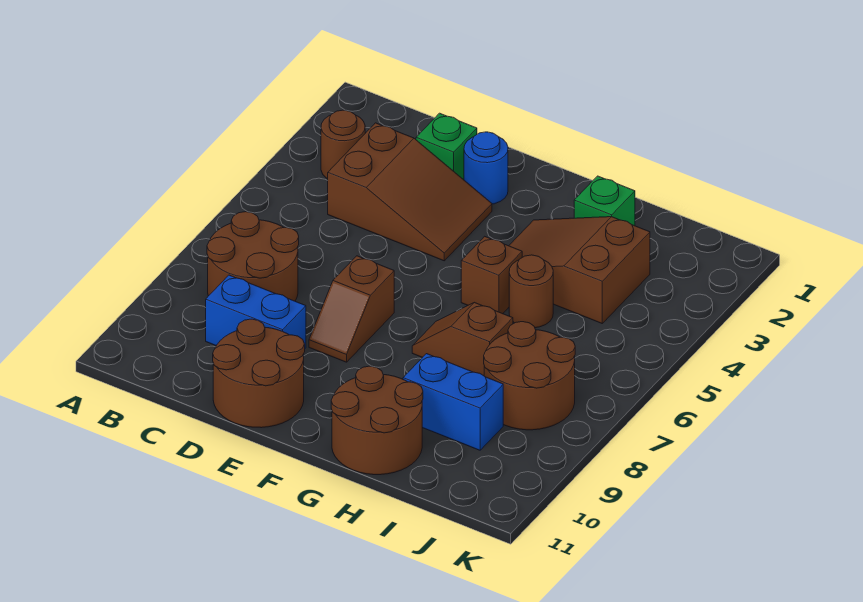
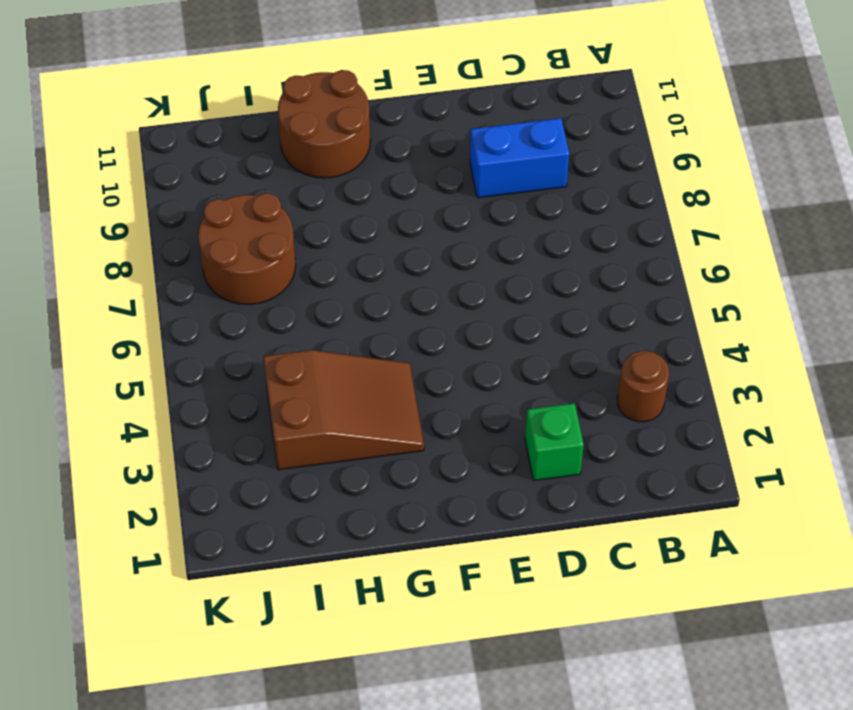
none -> brown round brick B7:C8 level 1
none -> brown slope C3:E4 level 1 top C
none -> brown round brick D10:E11 level 1

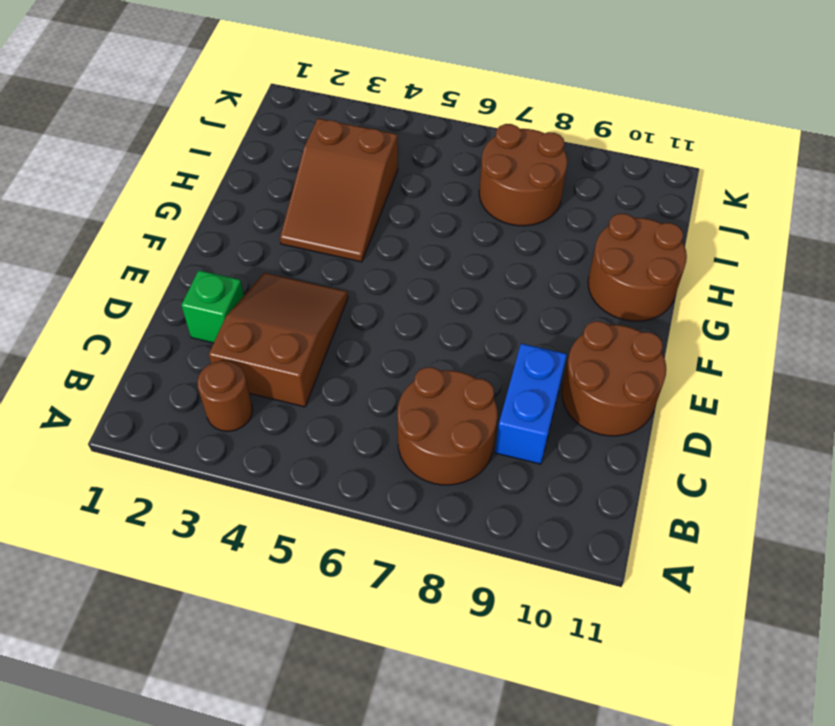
none -> blue round brick E2 level 1
none -> brown slope E7:E8 level 1 top 7
none -> brown brick G5 level 1

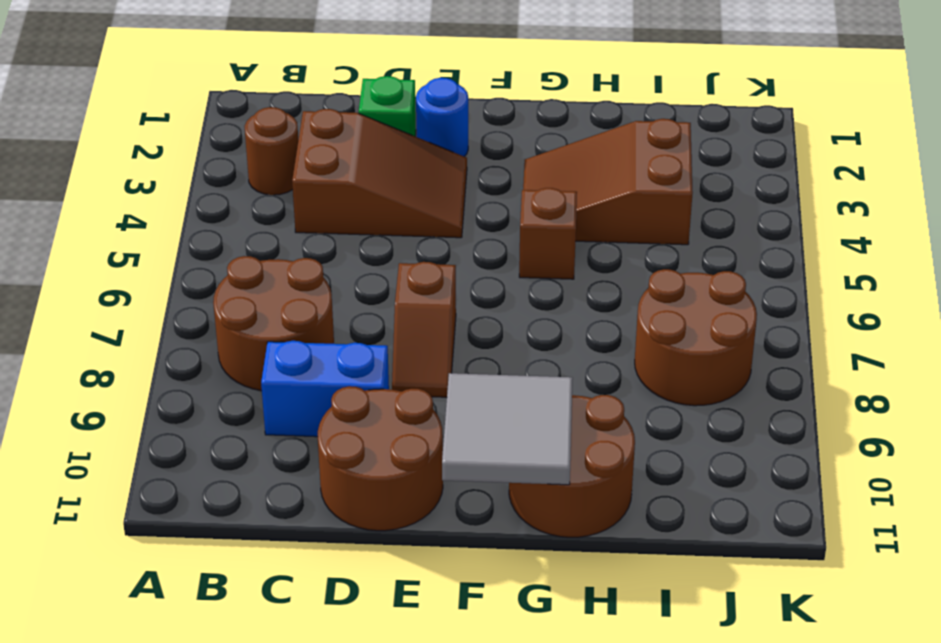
grey tile F10:G11 level 2 -> none
none -> brown slope G7:H7 level 1 top H
none -> green brick H2 level 1
none -> brown round brick H5 level 1

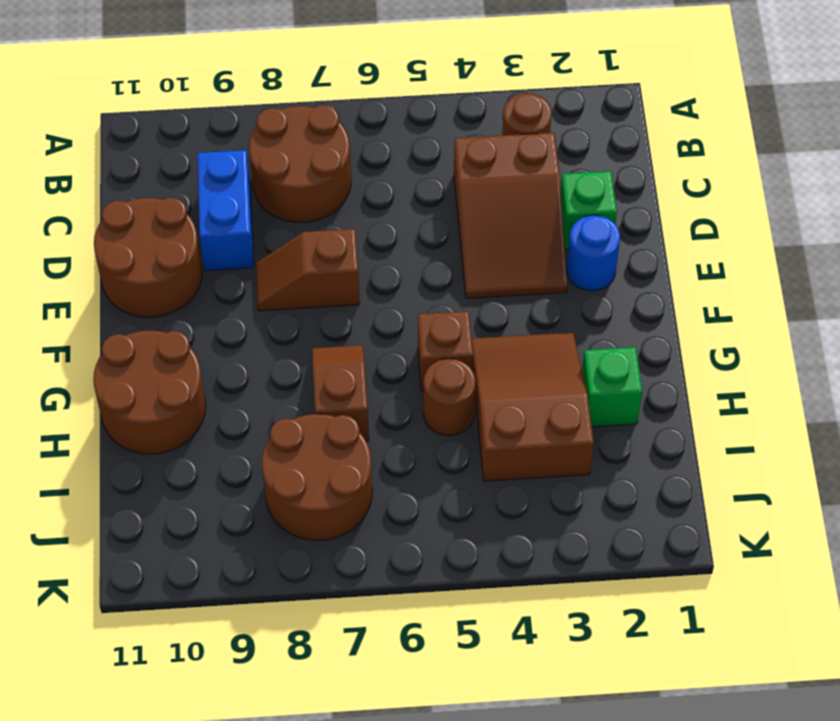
none -> blue brick H9:I9 level 1

